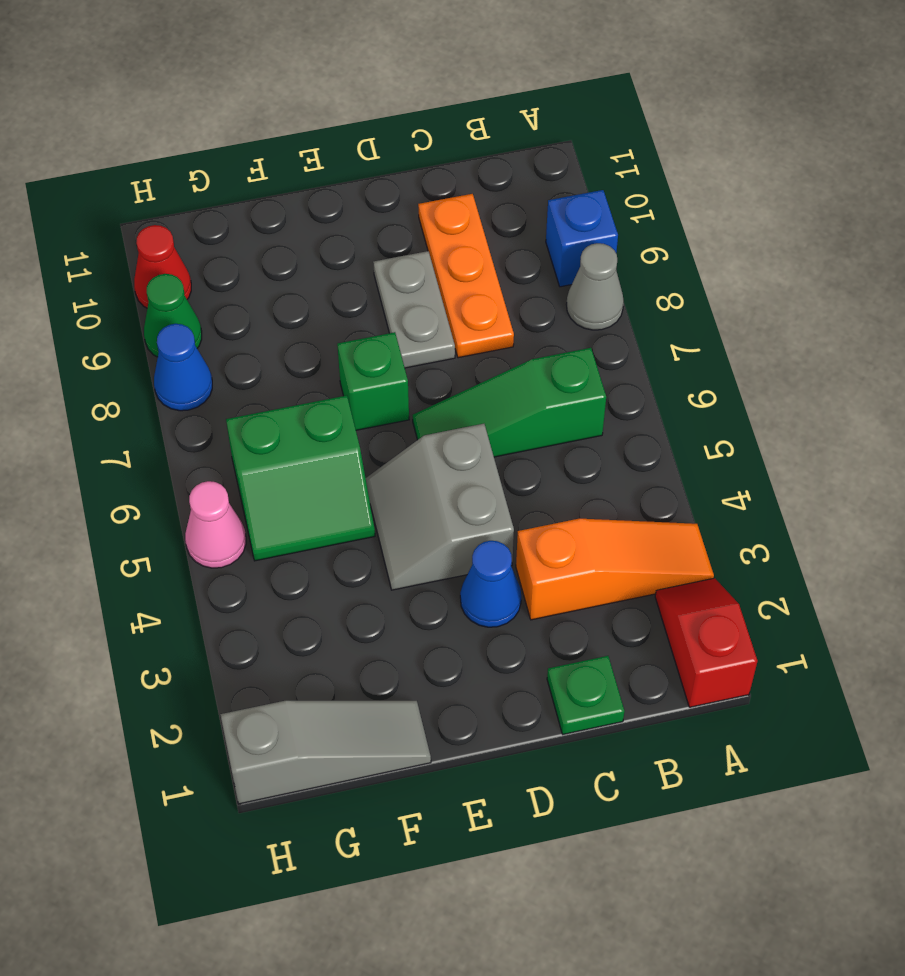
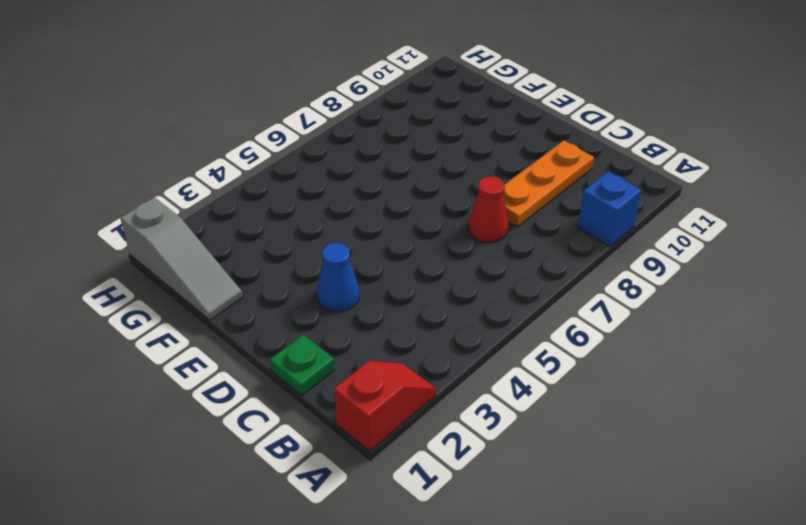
red cone C7 level 1 -> red cone H10 level 1
none -> orange slope A3:C3 level 1 top C
none -> grey cone A8 level 1
none -> green slope B6:D6 level 1 top B

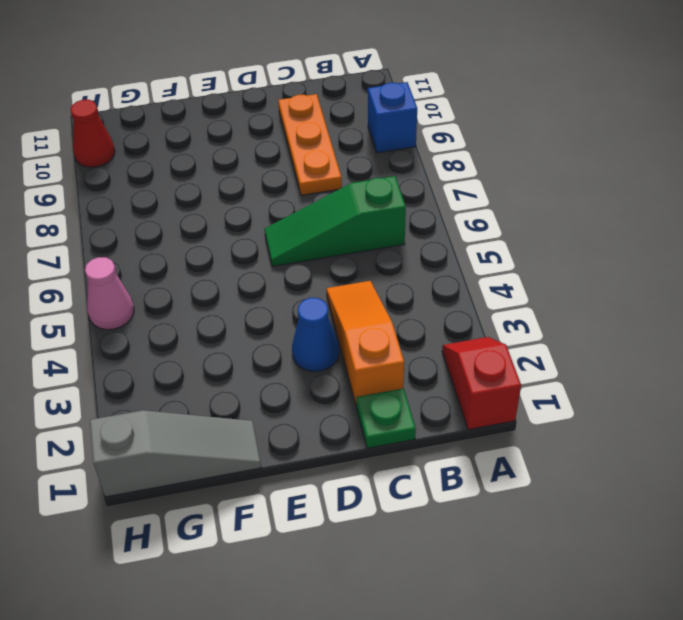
orange slope C2:C4 level 1 top 2 -> orange slope A3:C3 level 1 top C
none -> grey cone A8 level 1
none -> grey slope D4:E5 level 1 top D
none -> grey plate D8:D9 level 1

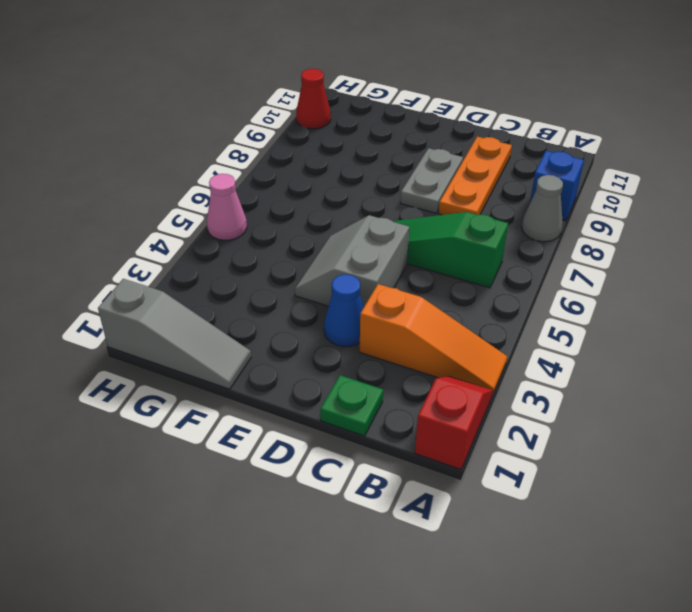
none -> green brick E7 level 1
none -> green slope F5:G6 level 1 top 6
none -> blue cone H8 level 1

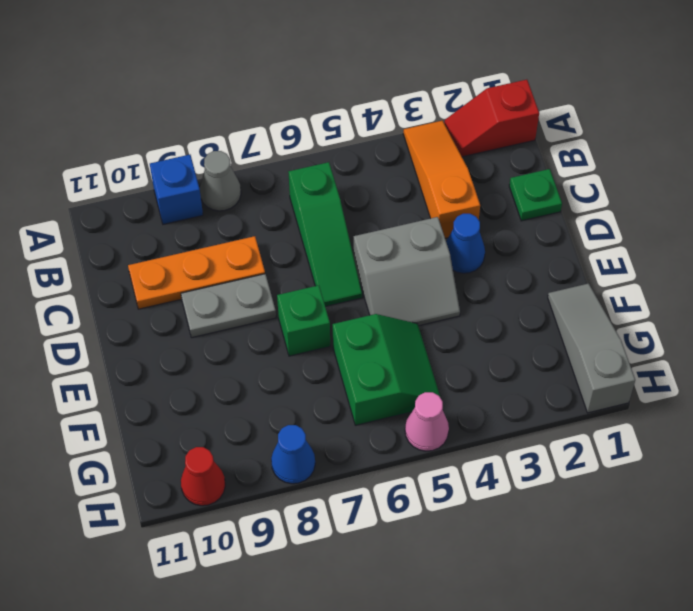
none -> green cone H9 level 1

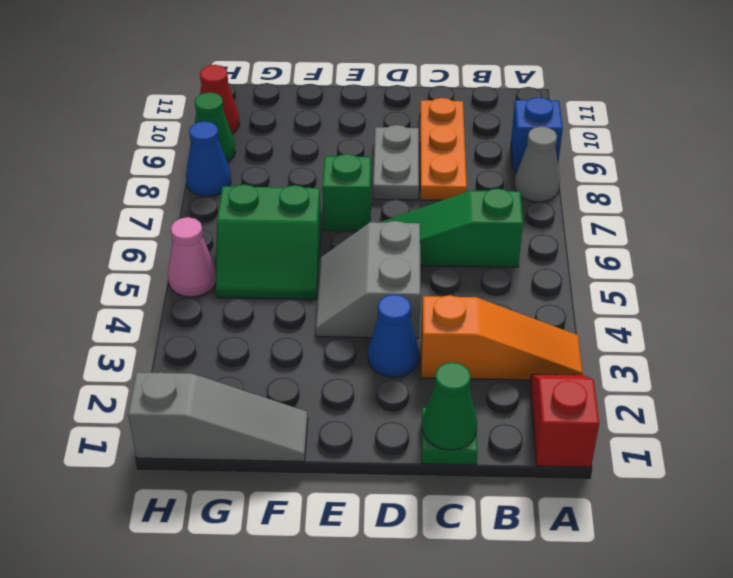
green cone C1 level 2 -> none

